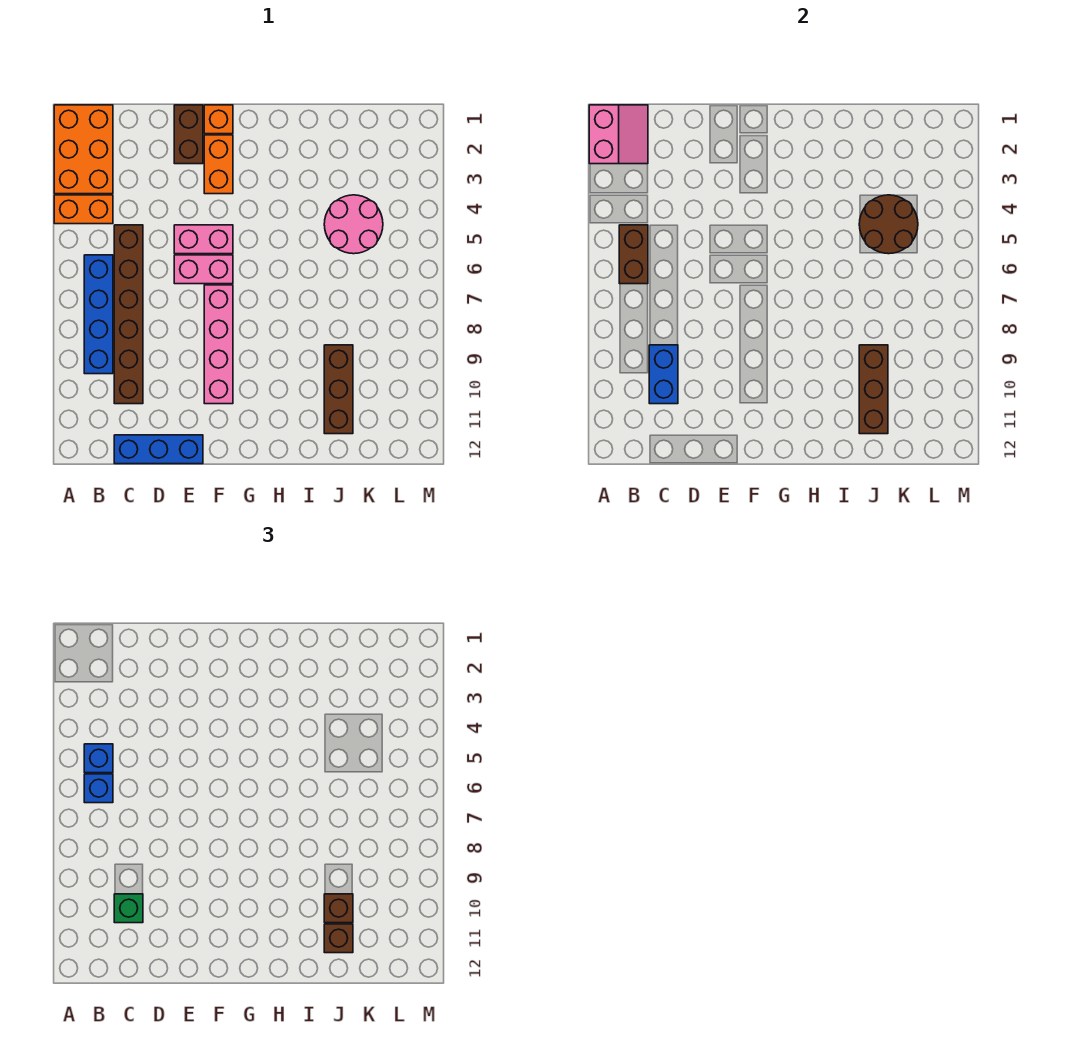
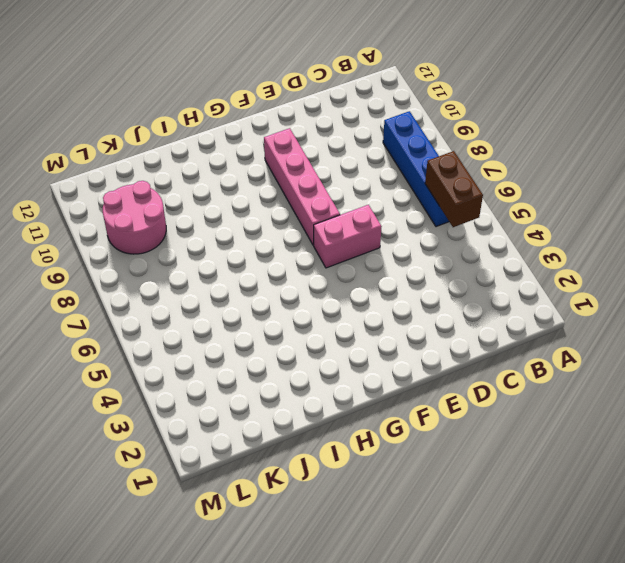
pink round brick K9:L10 level 1 -> pink round brick J4:K5 level 1
none -> orange brick A1:B3 level 1
none -> orange brick A4:B4 level 1
none -> brown brick C5:C10 level 1

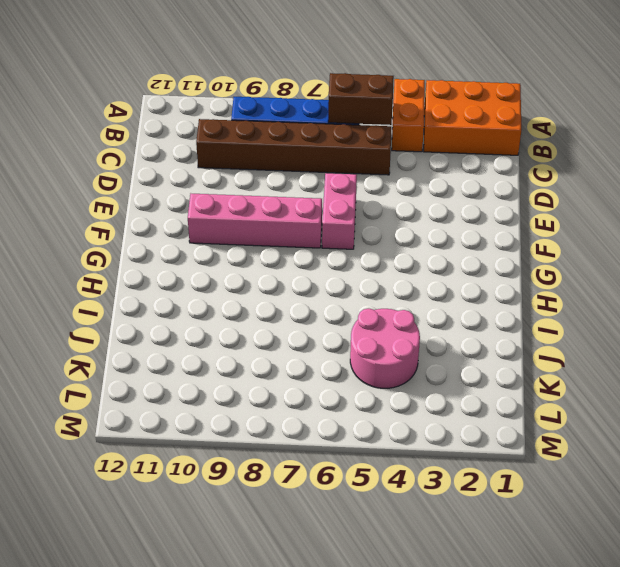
none -> blue brick C12:E12 level 1
none -> brown brick E1:E2 level 1
none -> pink brick E5:F5 level 1

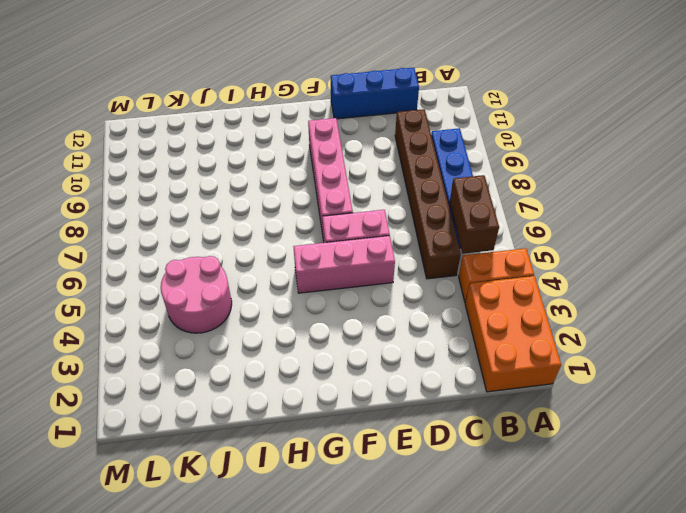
pink brick E5:G5 level 1 -> pink brick E5:F5 level 1
none -> brown brick E1:E2 level 1
none -> orange brick F1 level 1
none -> orange brick F2:F3 level 1

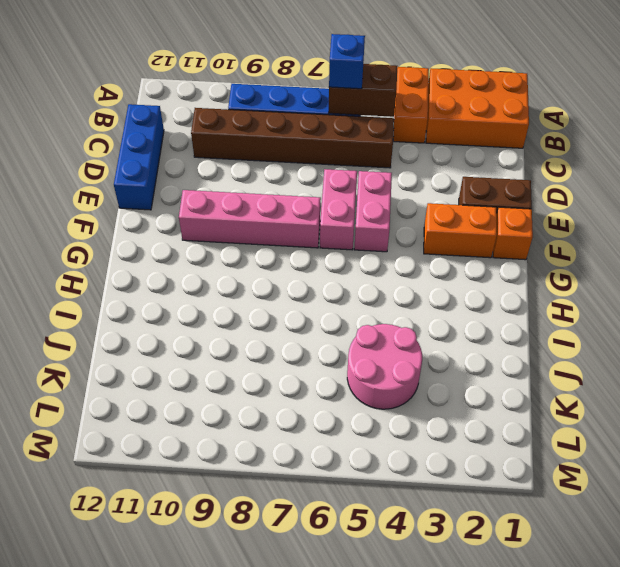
none -> brown brick J9:J11 level 1
none -> pink slope A1:B2 level 2 top A
none -> blue brick C9:C10 level 2

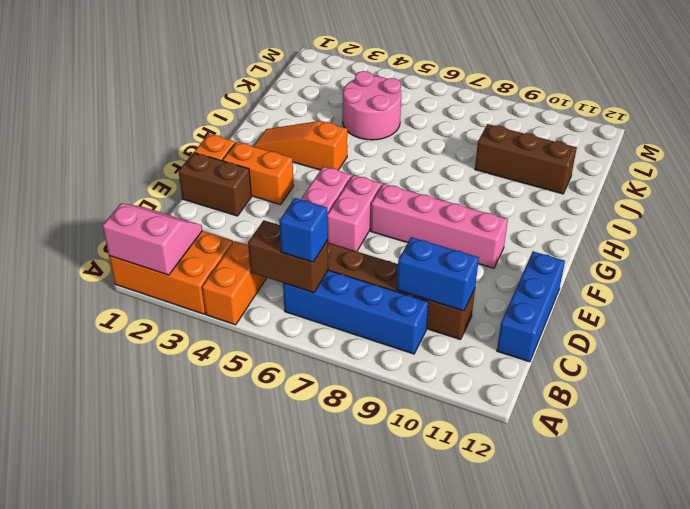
orange slope H2:H4 level 1 top 4 -> none
none -> brown round brick J4:K5 level 2
none -> brown brick J9:J11 level 2
none -> blue brick B5 level 3

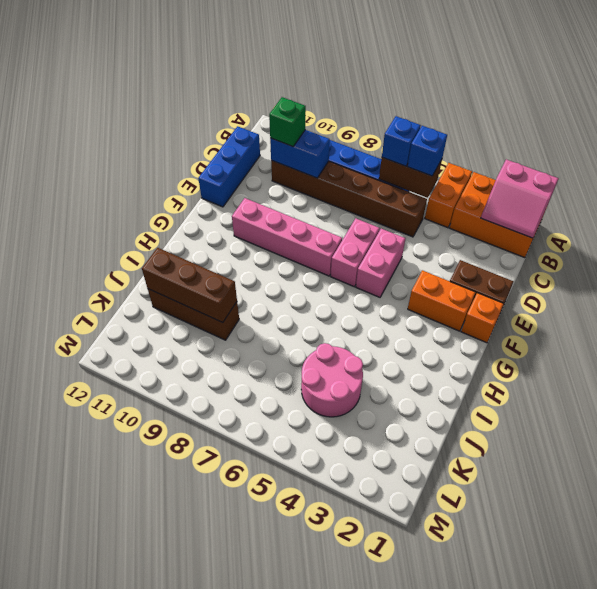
none -> brown round brick J4:K5 level 2
none -> brown brick J10 level 3
none -> brown brick J11 level 3

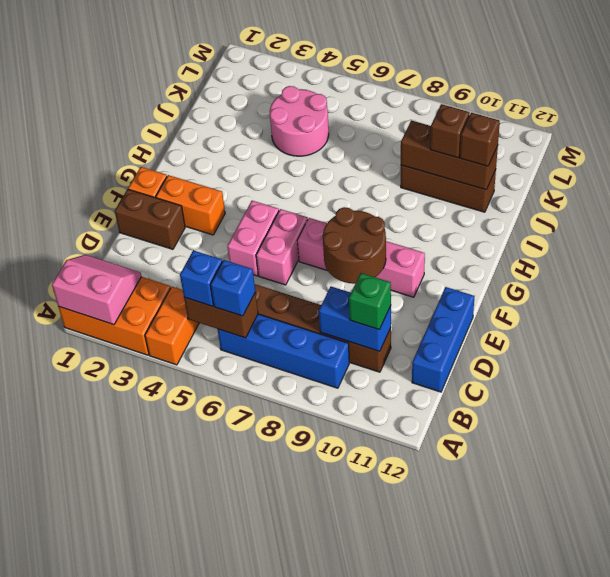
brown round brick E8:F9 level 2 -> brown round brick J4:K5 level 2

